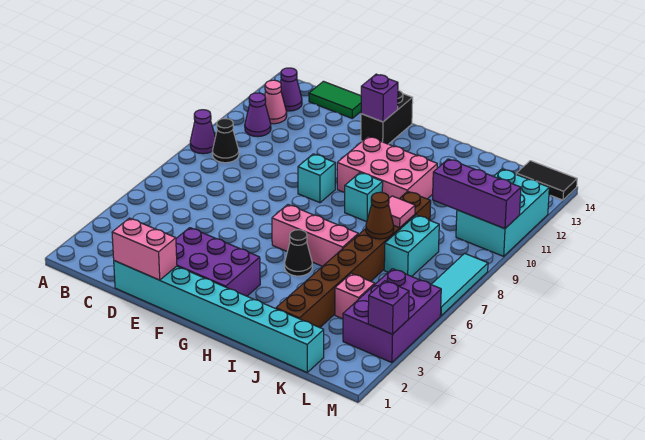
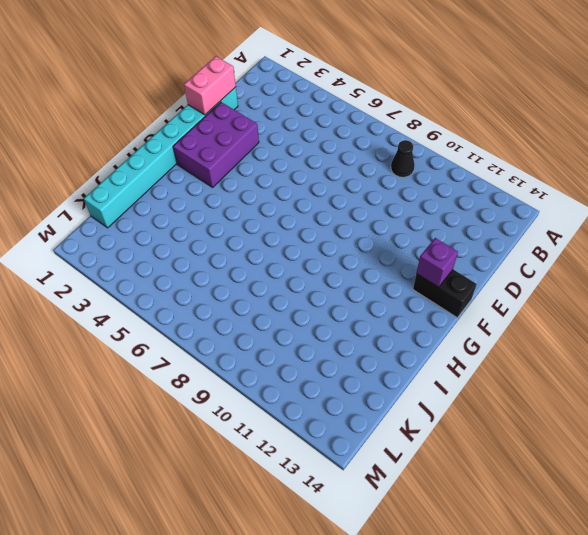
none -> purple cone A9 level 1
none -> purple cone B11 level 1
none -> pink cone B12 level 1

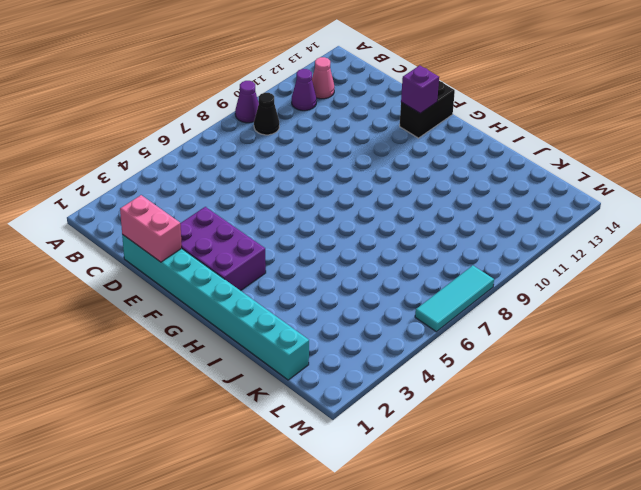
none -> purple cone B13 level 1
none -> green tile C14:D14 level 1
none -> cyan brick F9 level 1

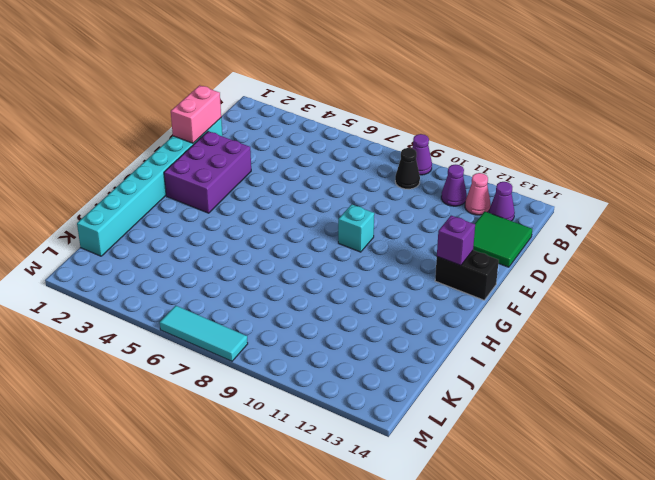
green tile C13:D14 level 1 -> green tile C14:D14 level 1
none -> pink brick G6:I6 level 1
none -> pink brick G10:I11 level 1
none -> black cone H5 level 1

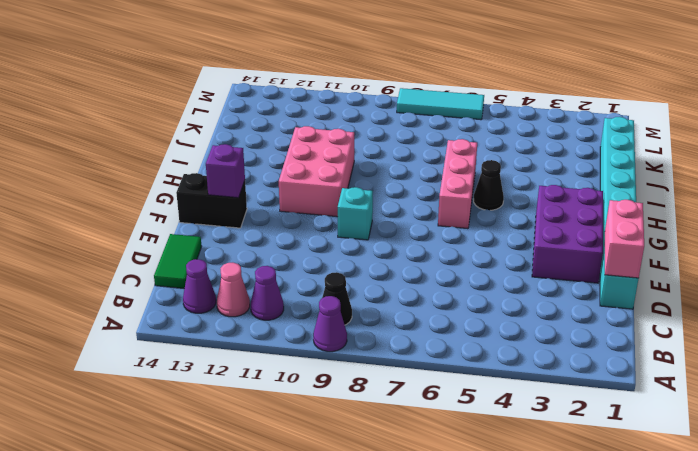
none -> cyan brick H9 level 1
none -> brown brick J2:J9 level 1
none -> pink brick K4 level 1

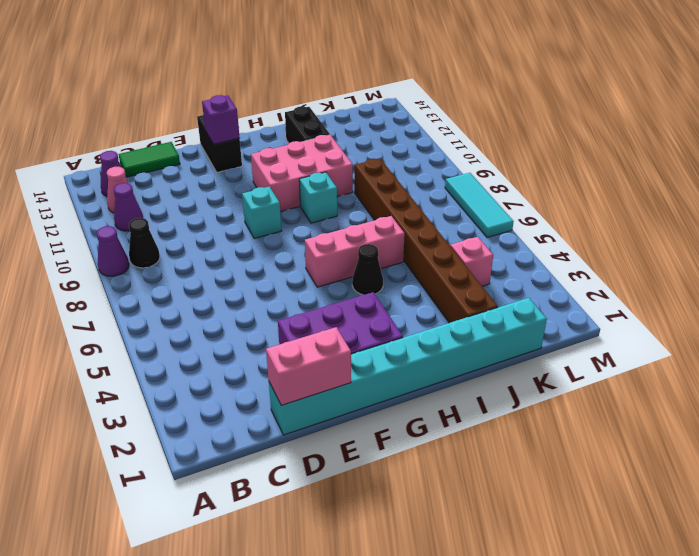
black brick I12:I13 level 1 -> none
none -> cyan brick K7:K8 level 1
none -> purple brick L3:M5 level 1
none -> cyan brick L10:M12 level 1

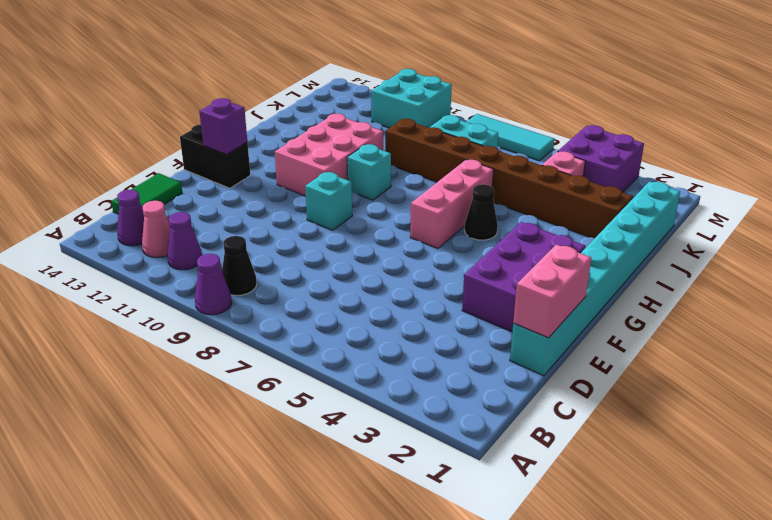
purple brick L3:M4 level 1 -> purple brick L3:M5 level 1
cyan brick L10:M11 level 1 -> cyan brick L10:M12 level 1
none -> black tile L14:M14 level 1
none -> brown cone J7 level 2
none -> pink tile J8 level 2

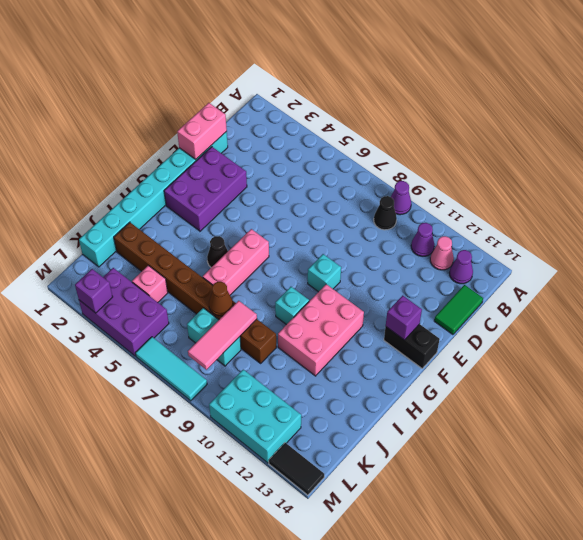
pink tile J8:L8 level 2 -> pink tile J8 level 2
black tile M13:M14 level 1 -> black tile L14:M14 level 1
none -> purple brick K10:M10 level 2

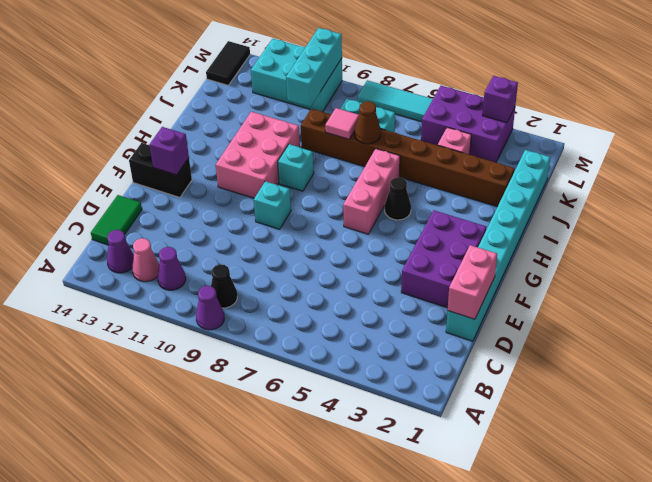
cyan brick K10:M10 level 2 -> purple brick K10:M10 level 2

